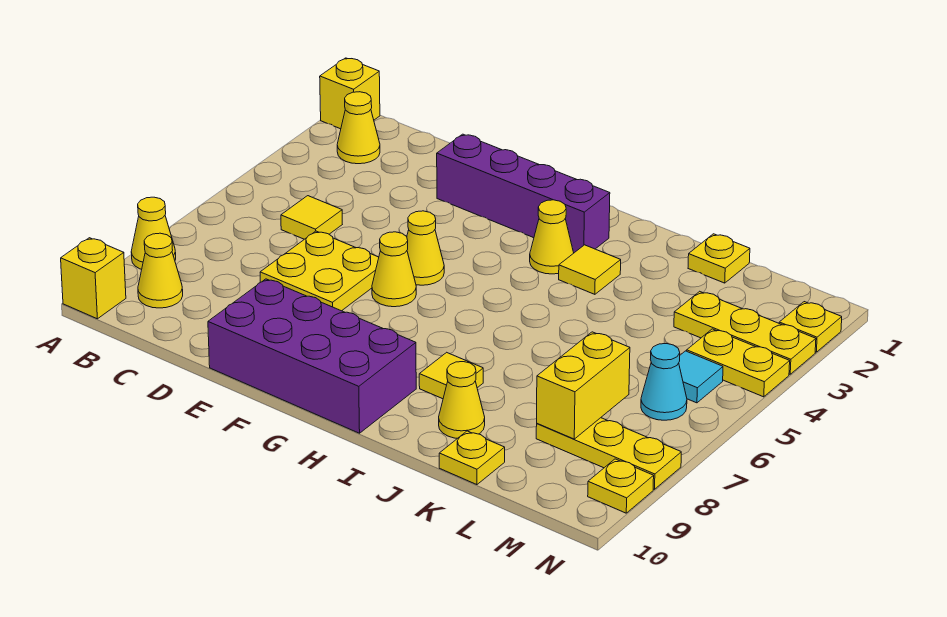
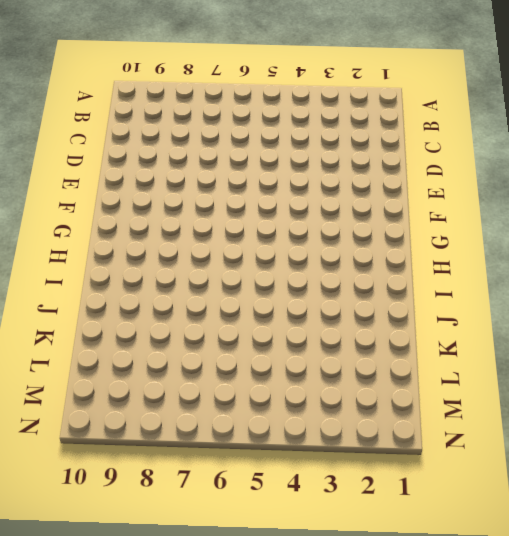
none -> yellow brick A1 level 1
none -> yellow cone A8 level 1
none -> yellow brick A10 level 1

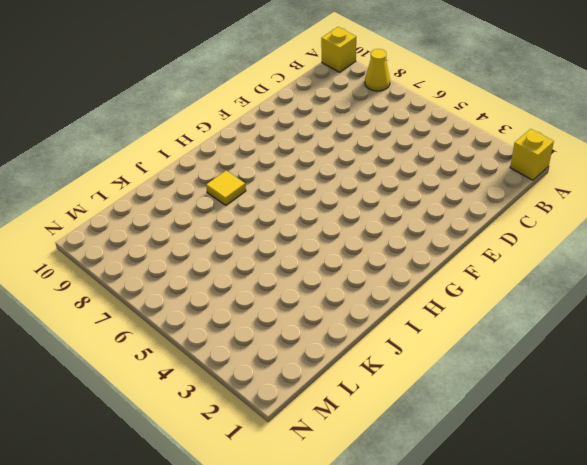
none -> yellow cone B2 level 1
none -> yellow cone B9 level 1
none -> yellow tile C5 level 1

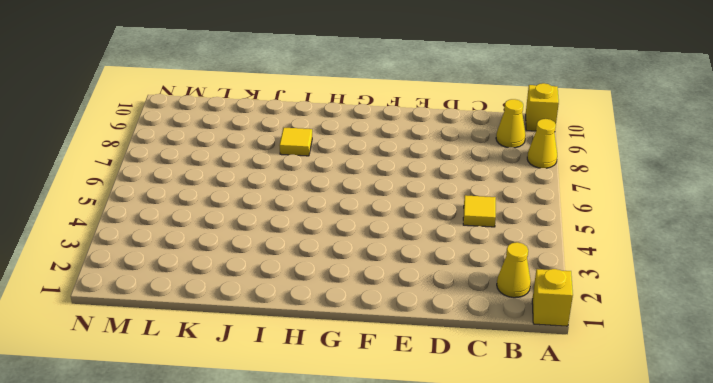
none -> yellow plate D6:E7 level 1
none -> purple brick E2:H2 level 1
none -> purple brick E9:H10 level 1

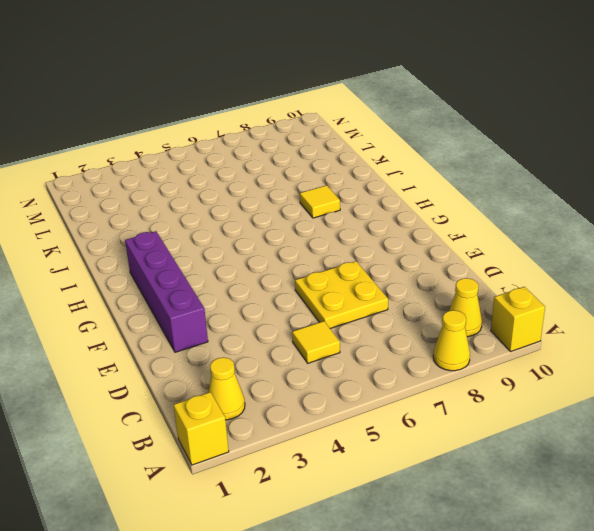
none -> purple brick E9:H10 level 1
none -> yellow cone F5 level 1
none -> yellow cone F6 level 1

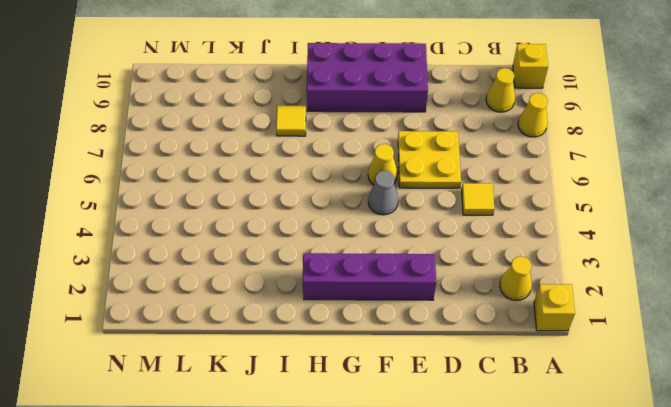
grey cone F5 level 1 -> yellow cone F5 level 1
none -> yellow cone H3 level 1
none -> yellow tile I3 level 1
none -> yellow cone J9 level 1

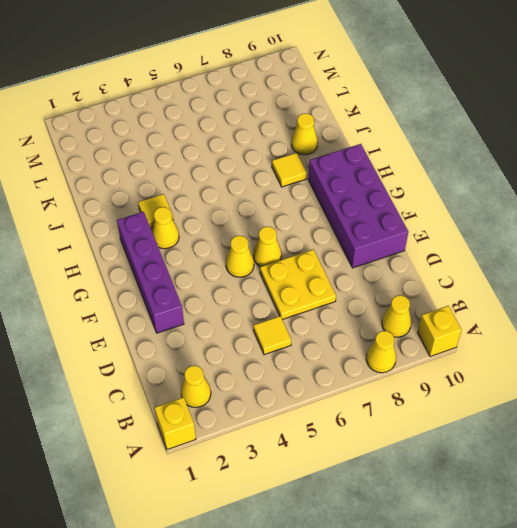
none -> yellow plate K1 level 1
none -> yellow plate K10 level 1
none -> yellow plate L3:N3 level 1

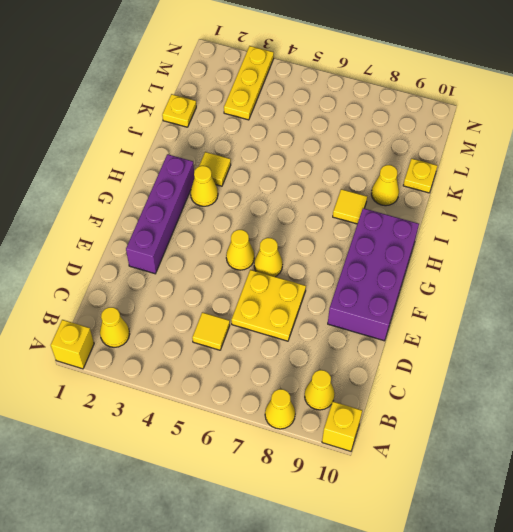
none -> yellow plate L8:N8 level 1
none -> yellow plate M4:N4 level 1
none -> cyan tile M5 level 1

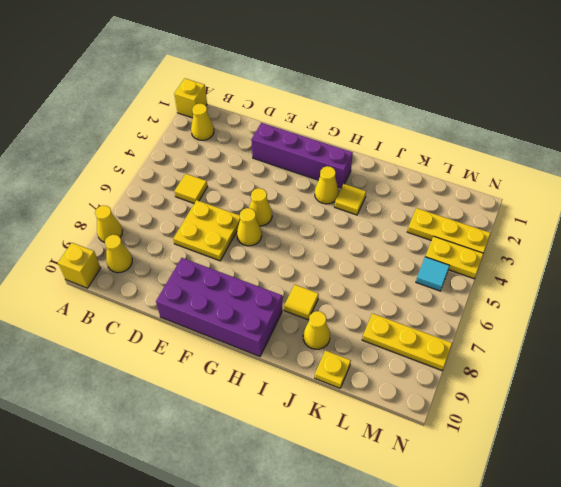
none -> yellow plate K1 level 1
none -> cyan cone M6 level 1
none -> yellow plate N2 level 1

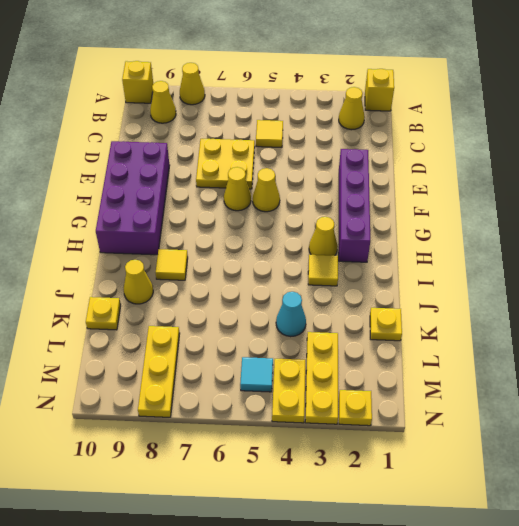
cyan cone K4 level 1 -> cyan cone M6 level 1
none -> yellow plate N9 level 1
none -> yellow brick L7:L8 level 2

